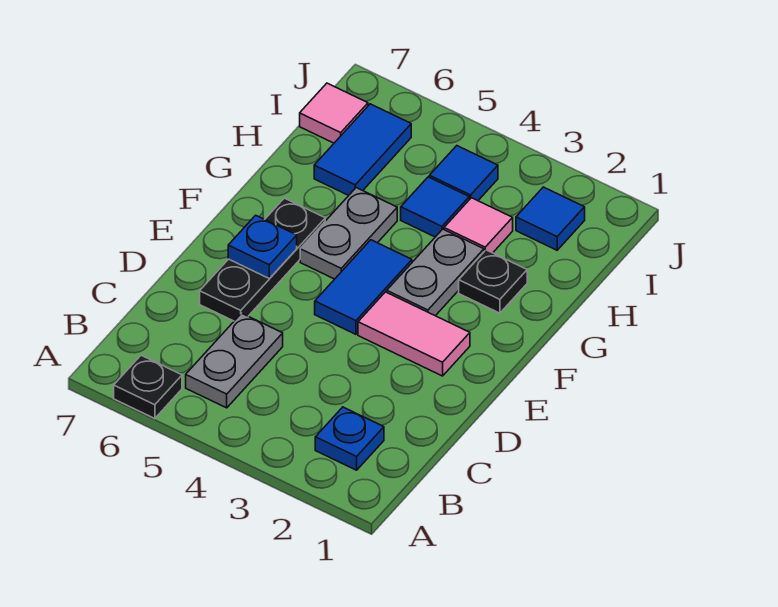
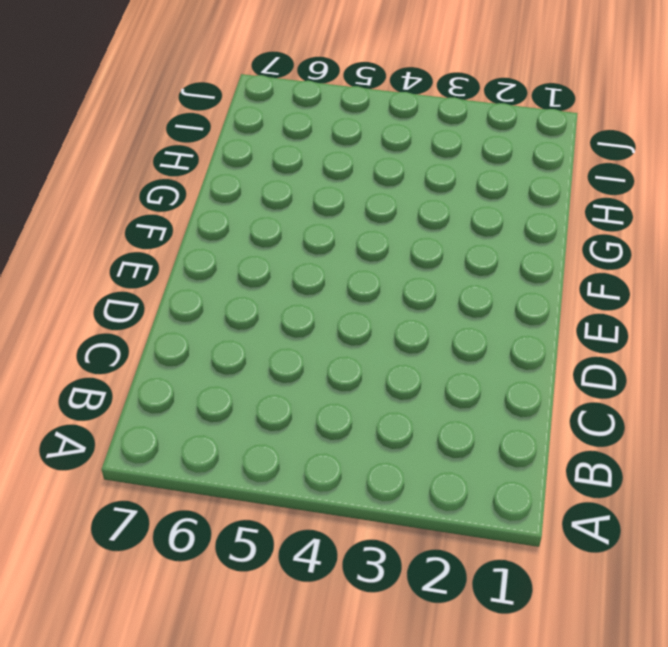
none -> black plate A6 level 1
none -> blue plate B2 level 1
none -> grey plate B5:C5 level 1

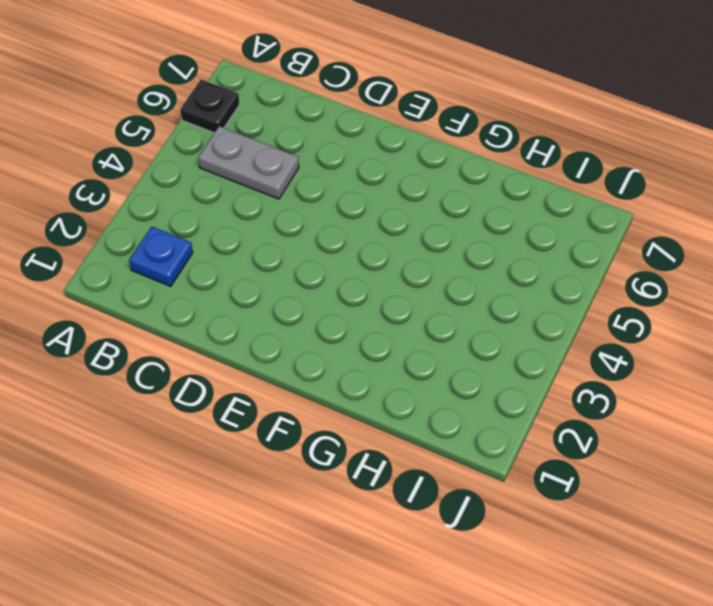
none -> black plate D6:F6 level 1
none -> pink tile E2:E3 level 1
none -> blue tile E4:F4 level 1

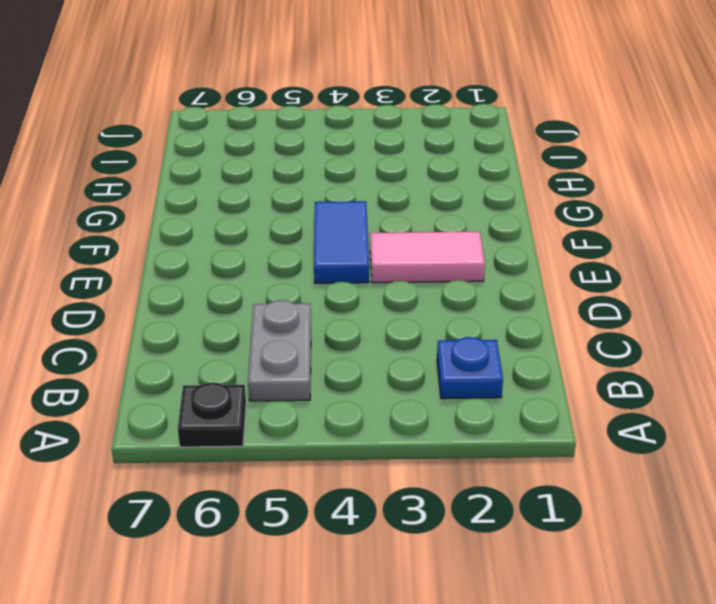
none -> black plate D6:F6 level 1
none -> grey plate F3:G3 level 1
none -> grey plate F5:G5 level 1

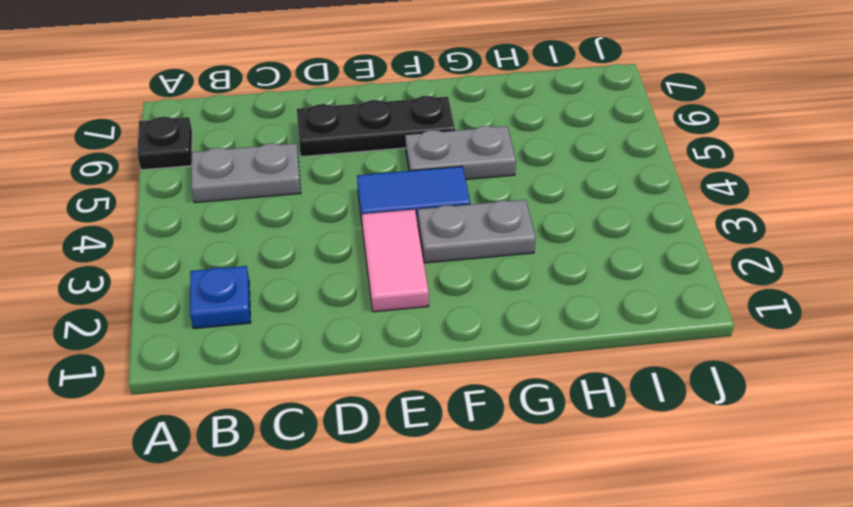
none -> black plate G2 level 1
none -> pink tile H3 level 1
none -> blue tile H4 level 1

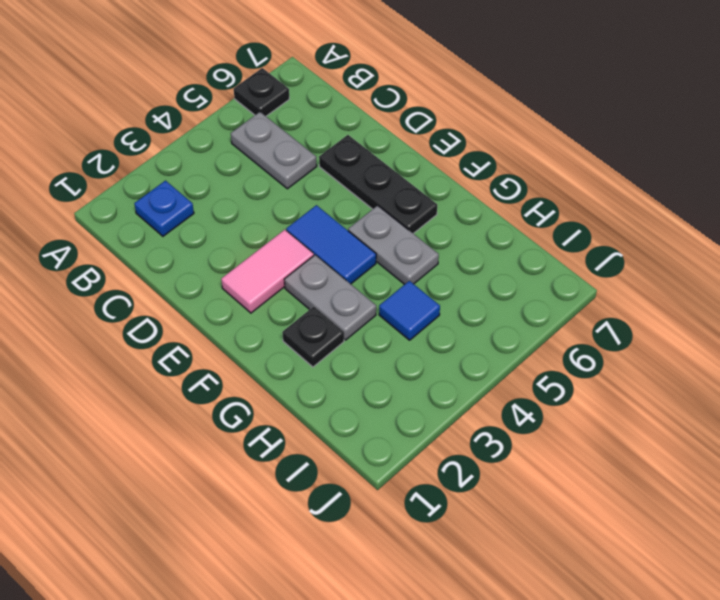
none -> pink tile H3 level 1
none -> blue tile H6:I6 level 1
none -> blue tile I2 level 1

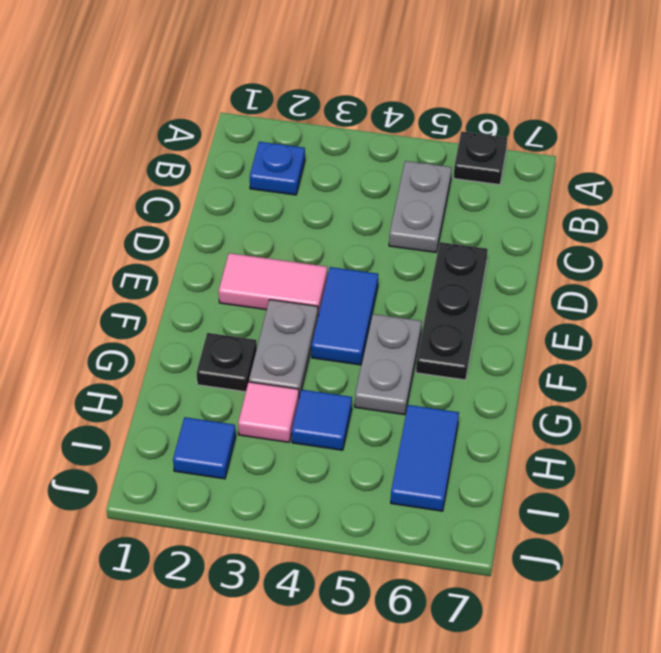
none -> blue tile I4 level 1
none -> pink tile I7 level 1
none -> blue plate E6 level 2

